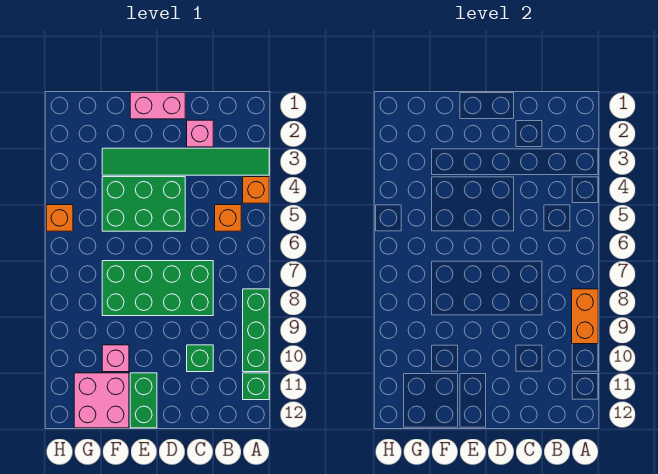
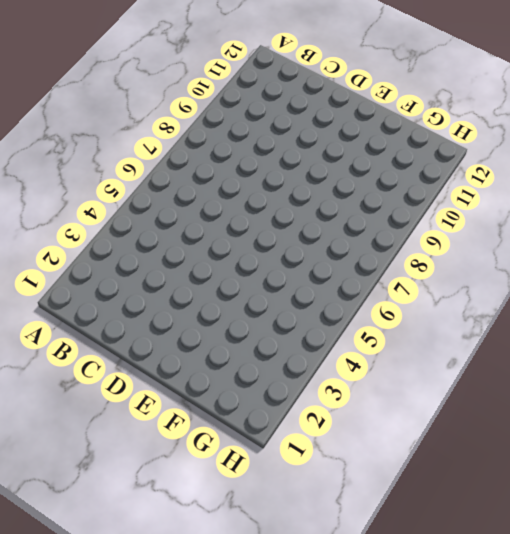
none -> green tile A3:F3 level 1
none -> orange brick A4 level 1
none -> green brick A8:A10 level 1

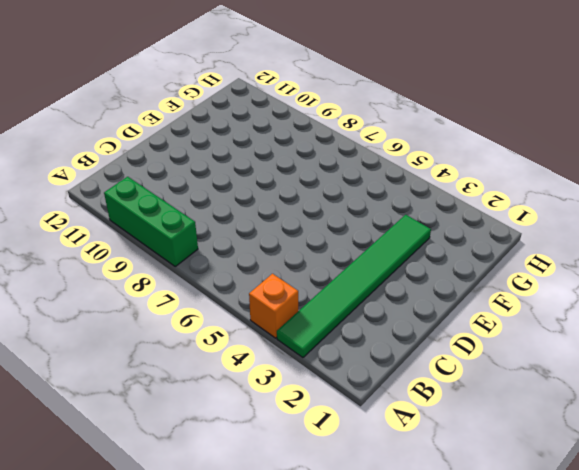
none -> green brick A11 level 1
none -> orange brick B5 level 1
none -> pink brick C2 level 1

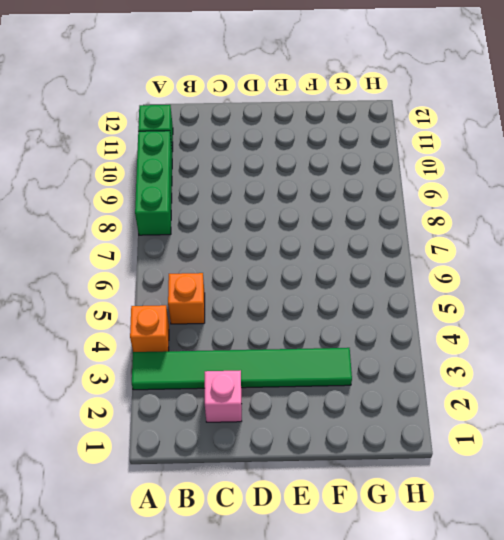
none -> green brick C7:F8 level 1
none -> green brick C10 level 1
none -> pink brick D1:E1 level 1

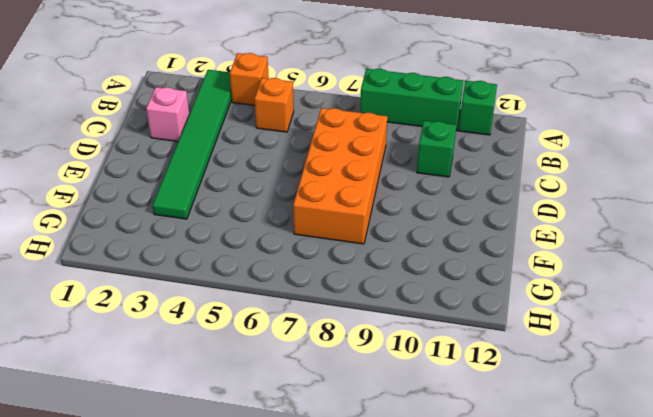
orange brick C7:F8 level 1 -> green brick C7:F8 level 1
none -> pink brick D1:E1 level 1
none -> green brick D4:F5 level 1
none -> green brick E11:E12 level 1

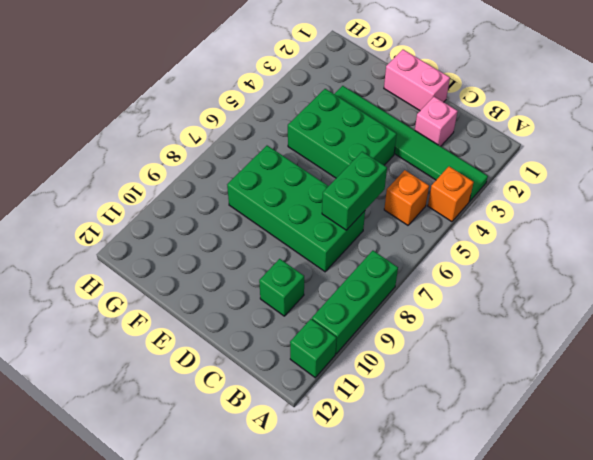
green brick C6:C7 level 2 -> green brick E11:E12 level 1
none -> pink brick F10 level 1
none -> pink brick F11:G12 level 1
none -> orange brick H5 level 1

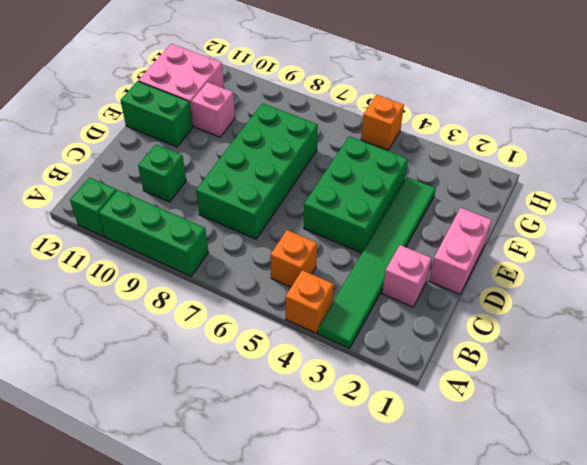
none -> orange brick A8:A9 level 2

